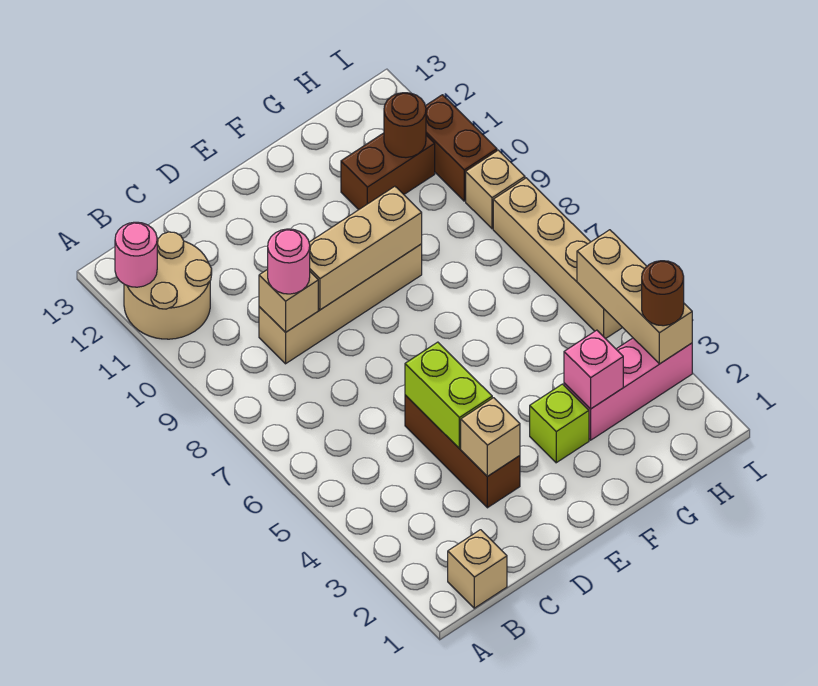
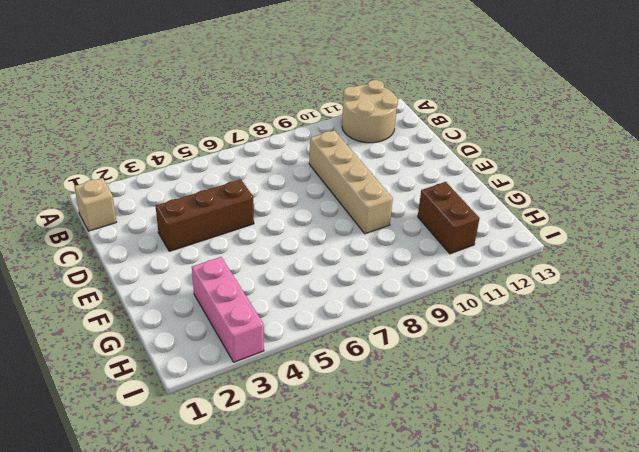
none -> lime brick F3 level 1
none -> tan brick I5:I8 level 1
none -> tan brick I9 level 1

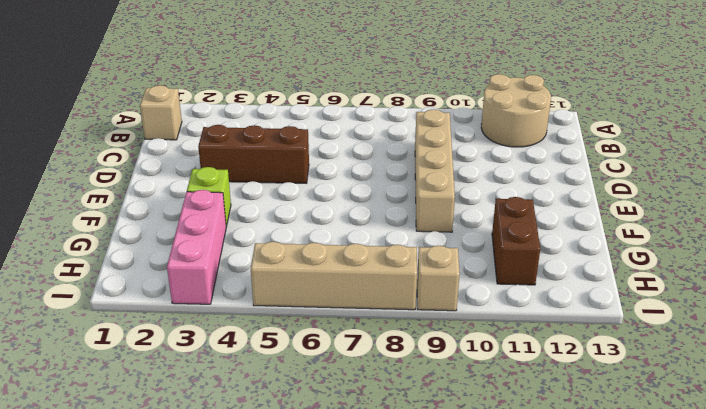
none -> brown brick I10:I11 level 1
none -> pink round brick A12 level 2
none -> tan brick C9 level 2

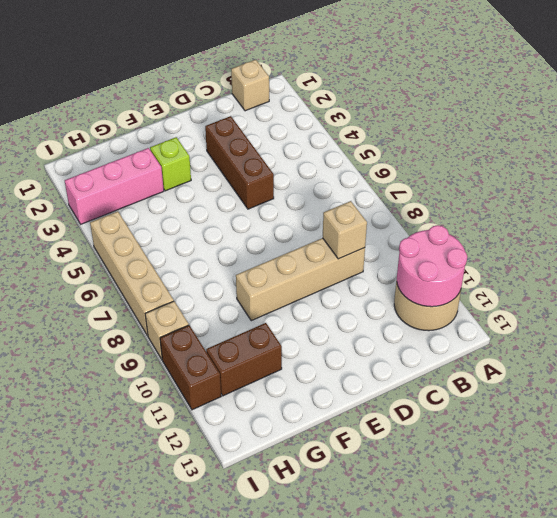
pink round brick A11:B12 level 2 -> pink round brick A12 level 2
none -> tan brick D3 level 2
none -> lime brick D4:D5 level 2
none -> tan brick D9:F9 level 2

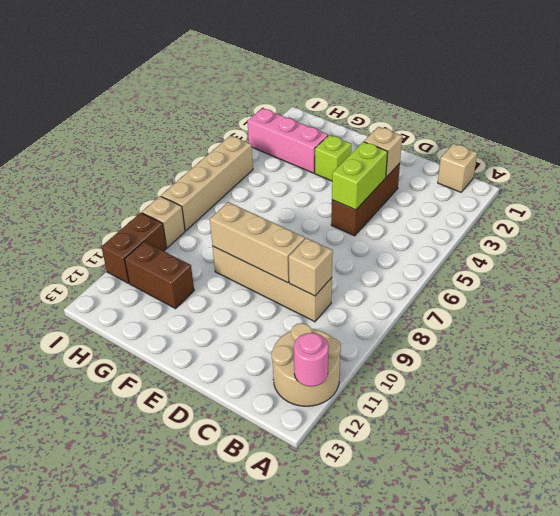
none -> pink brick G3 level 2
none -> brown round brick H11 level 2
none -> tan brick I3:I5 level 2

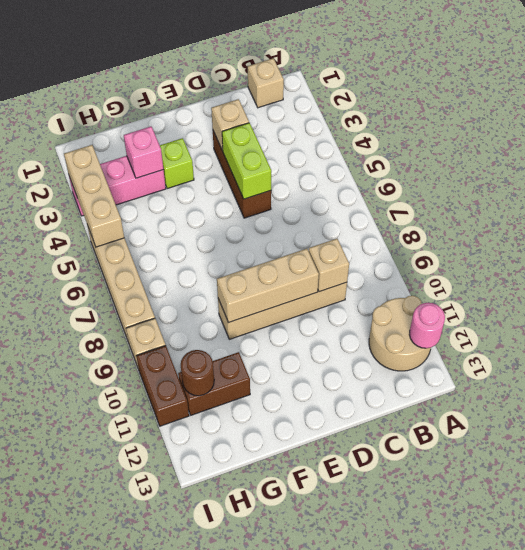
none -> pink round brick C9 level 3
none -> brown round brick I3 level 3

